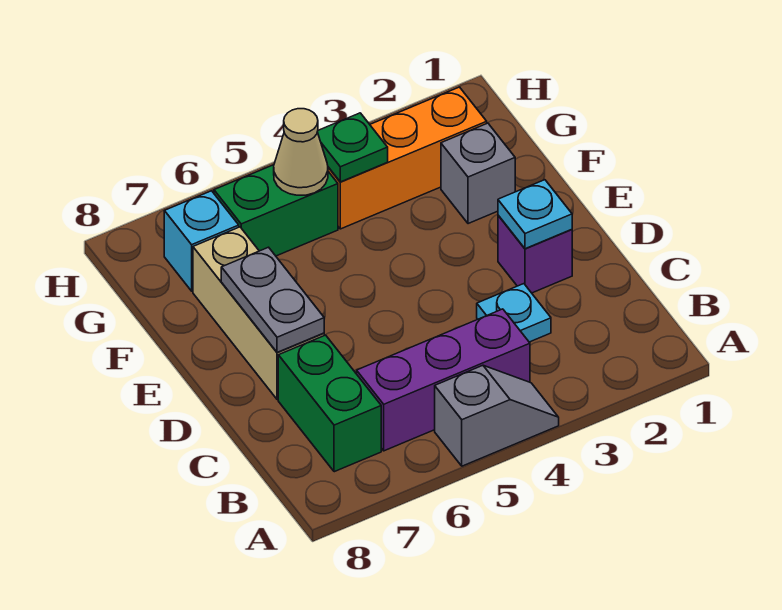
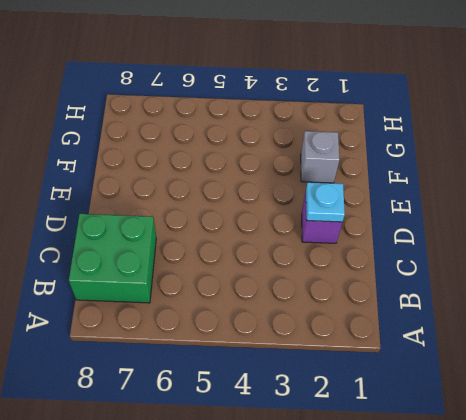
green brick B7:C8 level 1 -> green brick B7:C7 level 1
none -> grey slope A4:A5 level 1 top 5
none -> purple brick B4:B6 level 1
none -> cyan plate C3 level 1

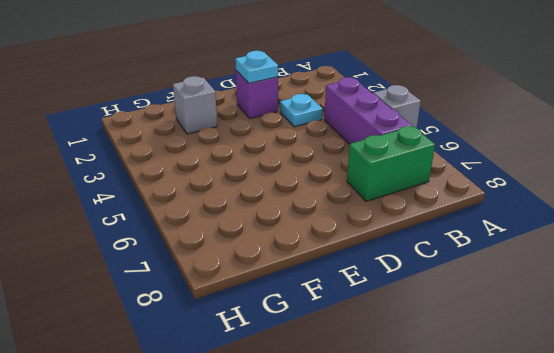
none -> tan brick D7:F7 level 1
none -> orange brick G2:G4 level 1
none -> green brick G5:G6 level 1

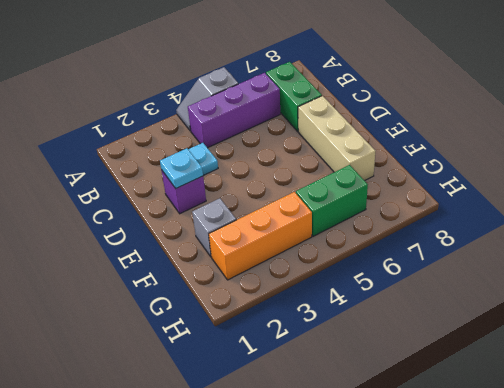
none -> cyan brick G7 level 1
none -> grey plate D7:E7 level 2
none -> green plate G4 level 2

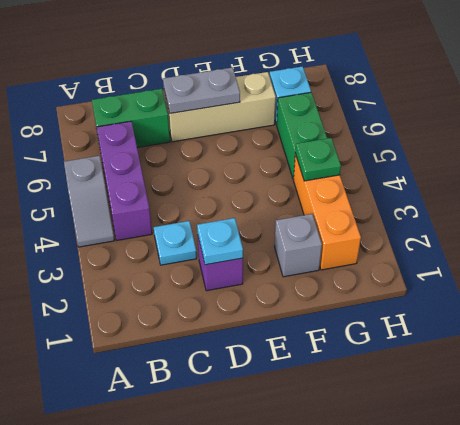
none -> tan cone G5 level 2

